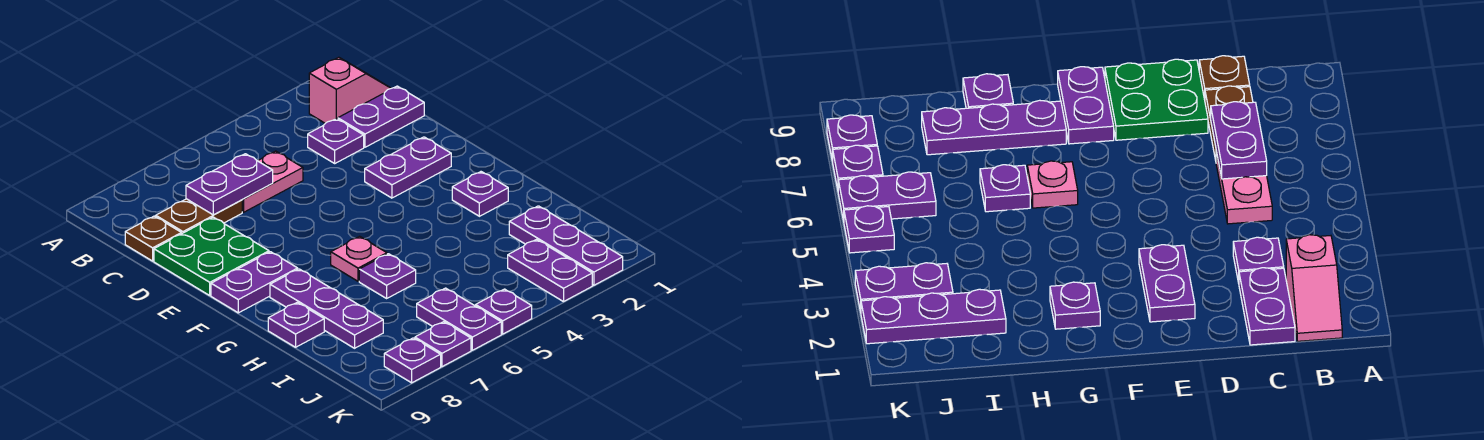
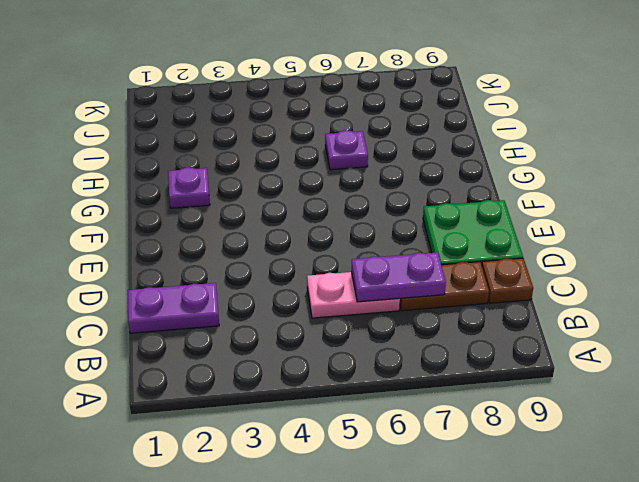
none -> pink slope B1:B2 level 1 top 2
none -> purple plate C3 level 1
none -> purple plate E2:E3 level 1

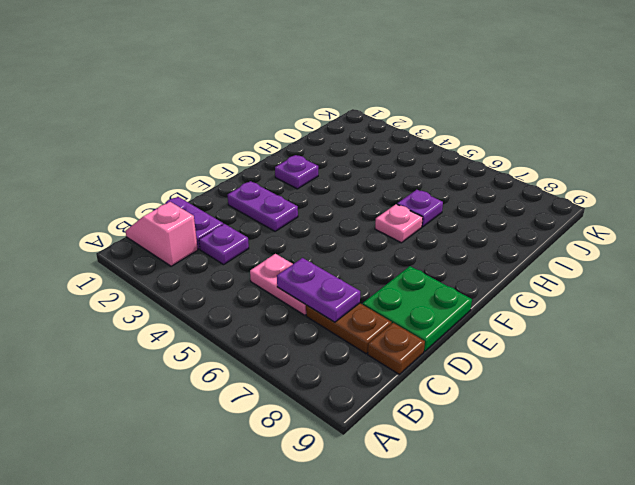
none -> purple plate F8:F9 level 1
none -> purple plate G8:I8 level 1
none -> purple plate H9 level 1

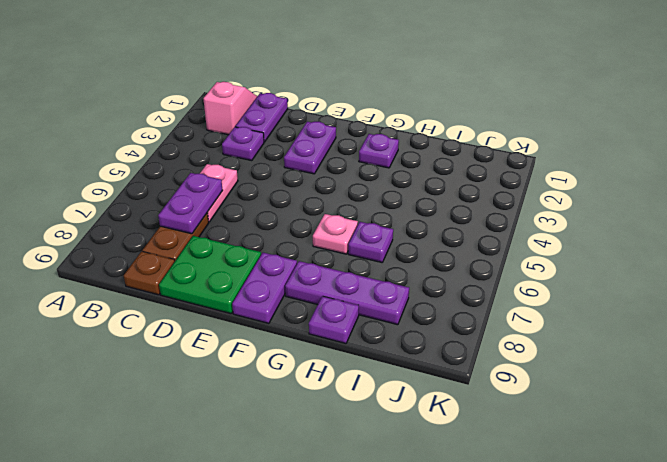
none -> purple plate I2:K2 level 1
none -> purple plate J3:K3 level 1
none -> purple plate J6:K6 level 1

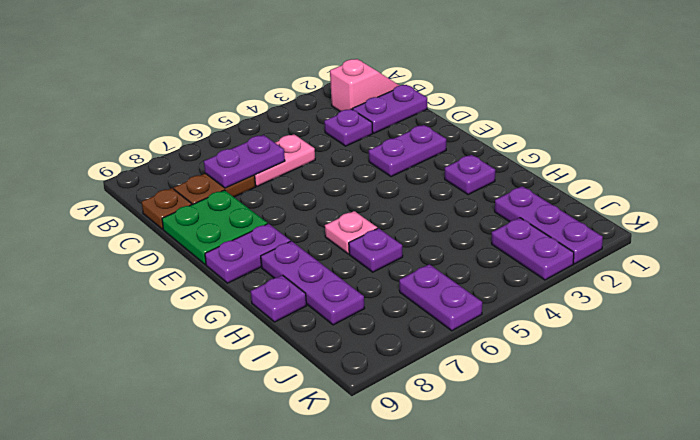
none -> purple plate K5 level 1
none -> purple plate K7 level 1
none -> purple plate K8 level 1

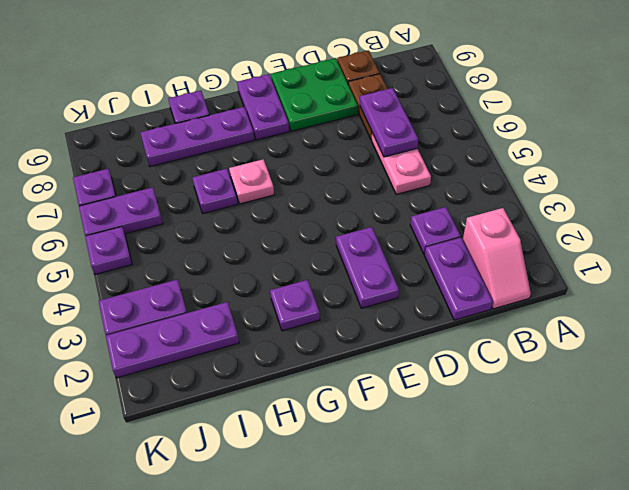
none -> purple plate K8 level 1

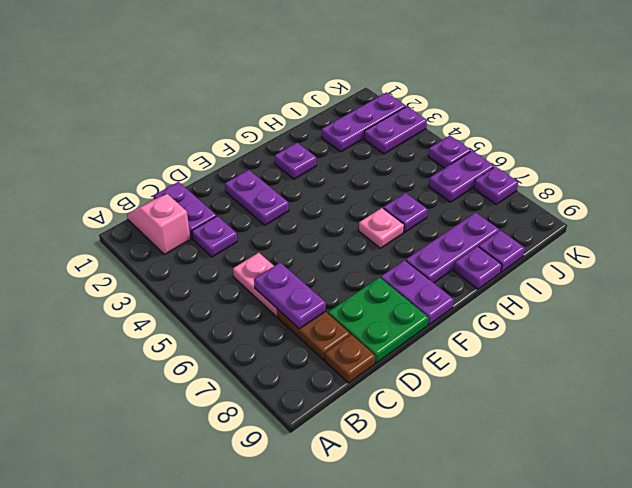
purple plate I9 level 1 -> purple plate K8 level 1

